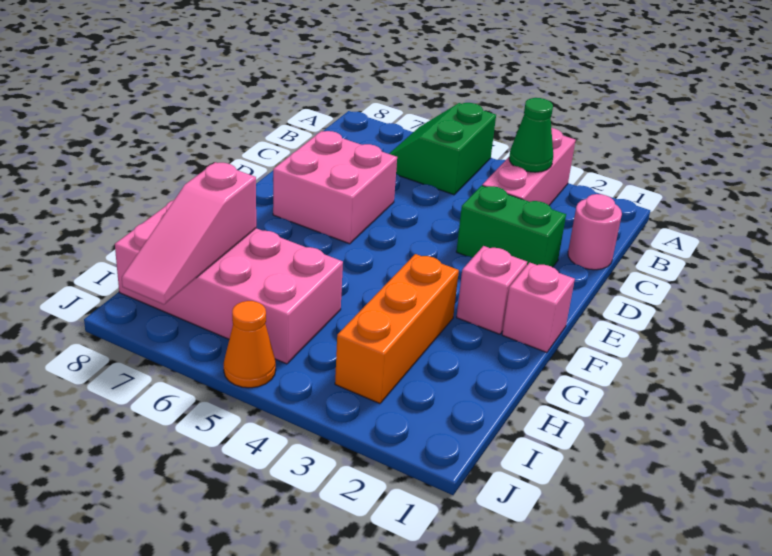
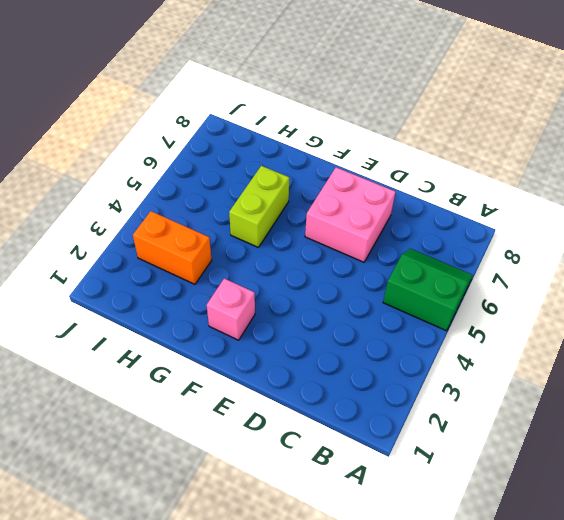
lime brick G5:G6 level 1 -> none
orange brick H3:I3 level 1 -> orange brick G3:I3 level 1
none -> pink brick A3:C3 level 1
none -> pink round brick C1 level 1
none -> green brick D2:D3 level 1

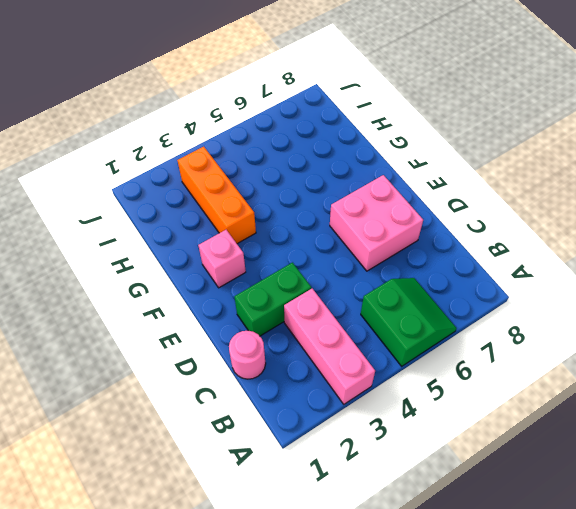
none -> pink brick F1 level 1
none -> pink brick H5:I8 level 1
none -> orange cone J5 level 1

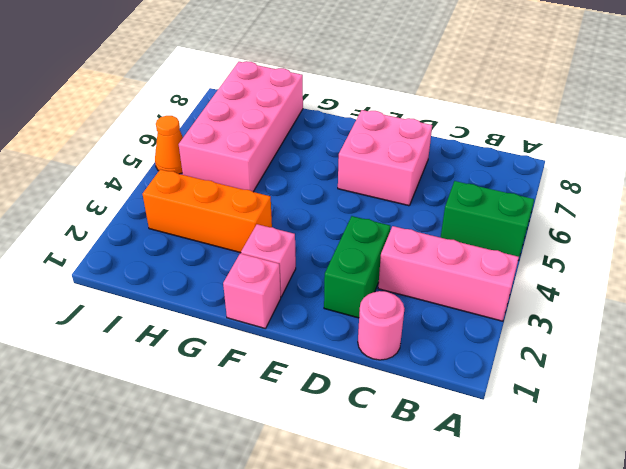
none -> green cone B3 level 2
none -> pink slope H7:J7 level 2 top H

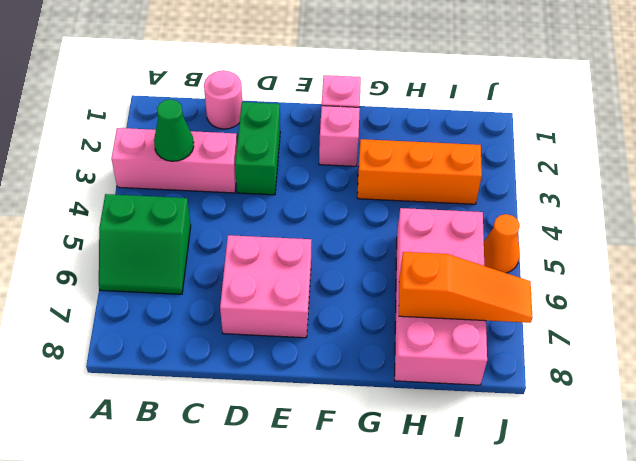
orange slope H7:J7 level 2 top H -> pink slope H7:J7 level 2 top H

